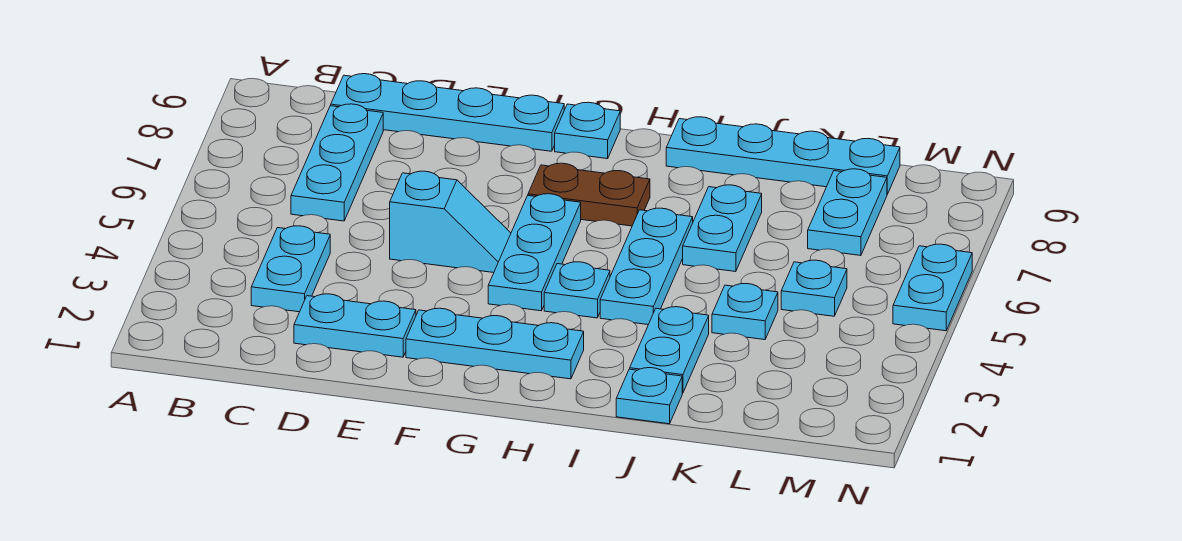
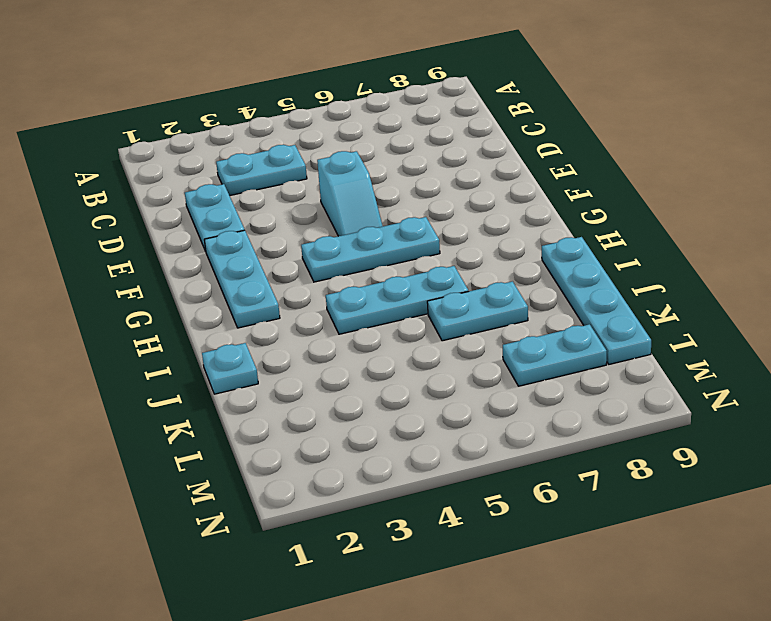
none -> cyan plate C6:C8 level 1
none -> cyan plate C9:F9 level 1
none -> brown plate G7:H7 level 1

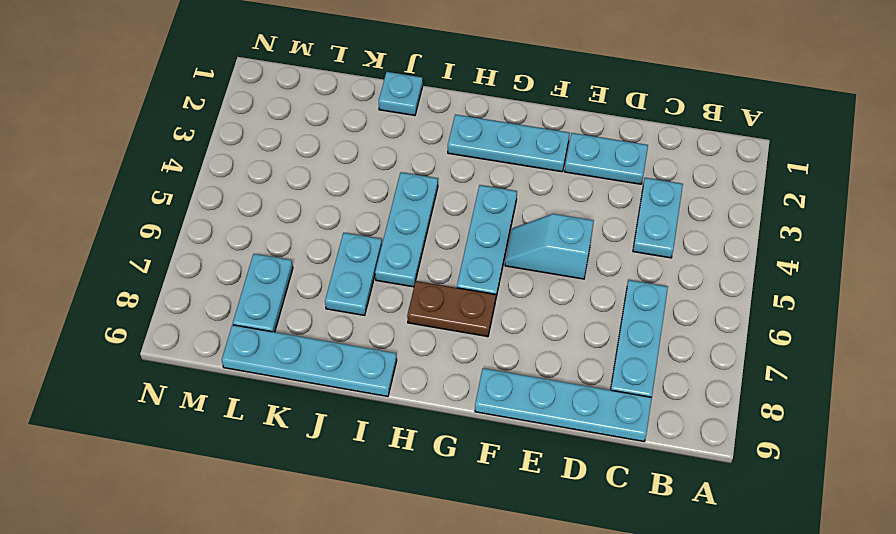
none -> cyan plate G9 level 1
none -> cyan plate H4 level 1
none -> cyan plate J2:J3 level 1

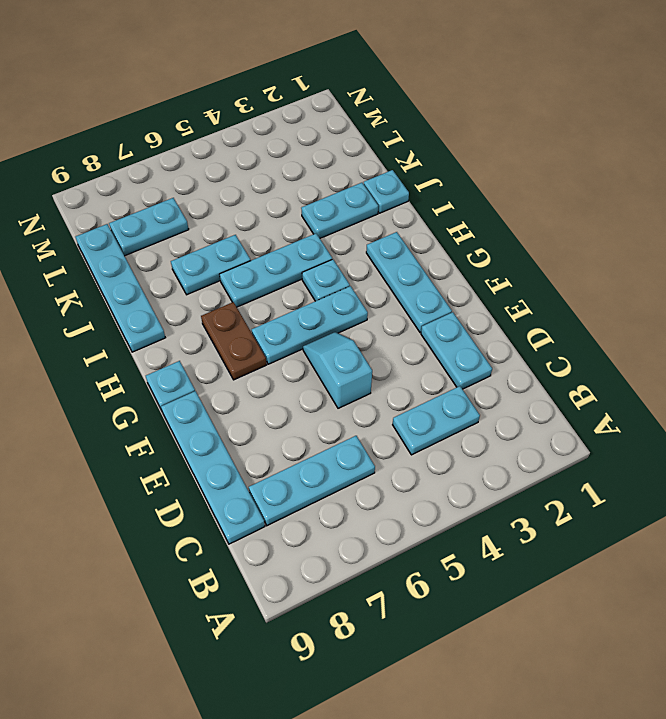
none -> cyan plate K4 level 1
none -> cyan plate L5 level 1
none -> cyan plate N5:N6 level 1

